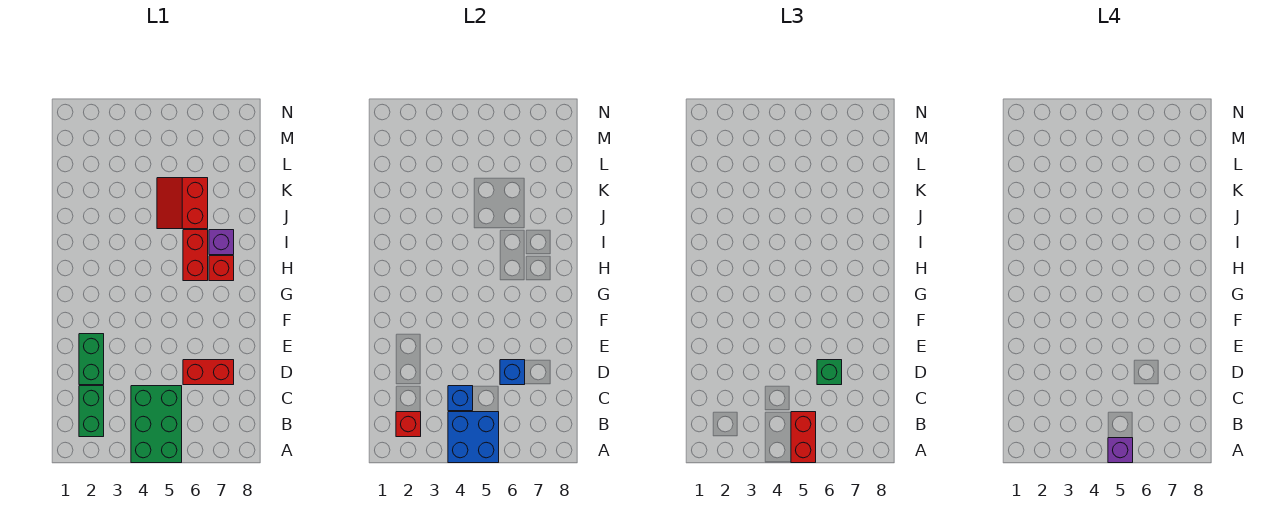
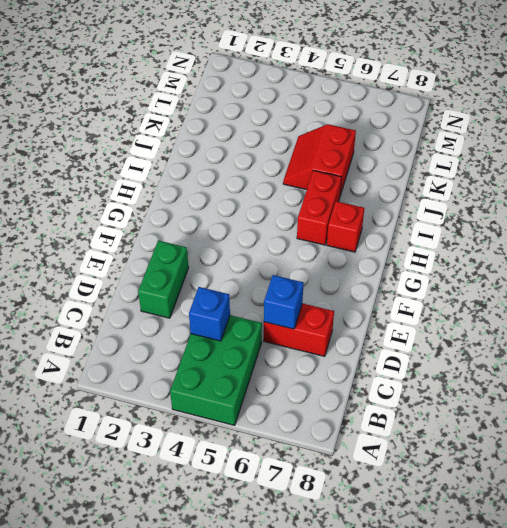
none -> green brick B2:C2 level 1
none -> purple brick I7 level 1
none -> blue brick A4:B5 level 2

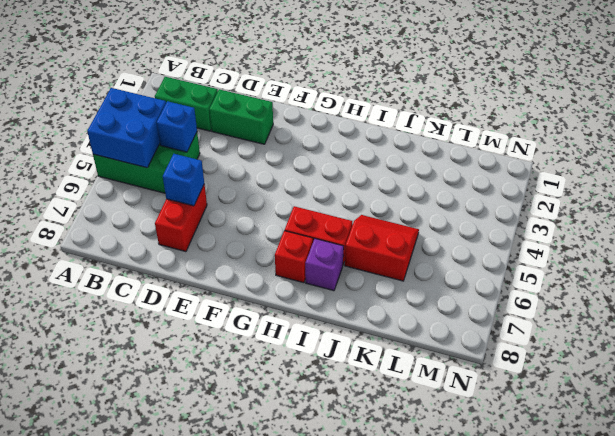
none -> red brick B2 level 2
none -> red brick A5:B5 level 3
none -> green brick D6 level 3

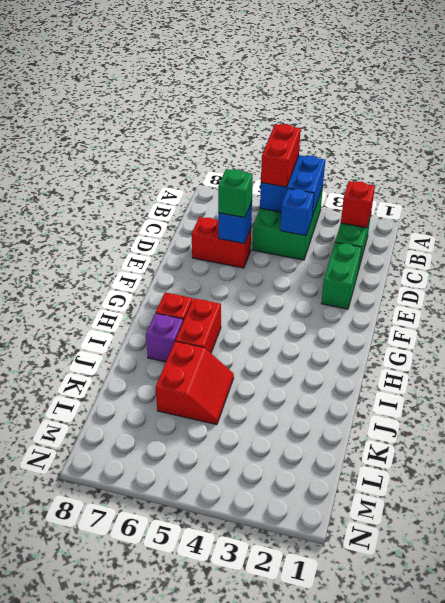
none -> purple brick A5 level 4

